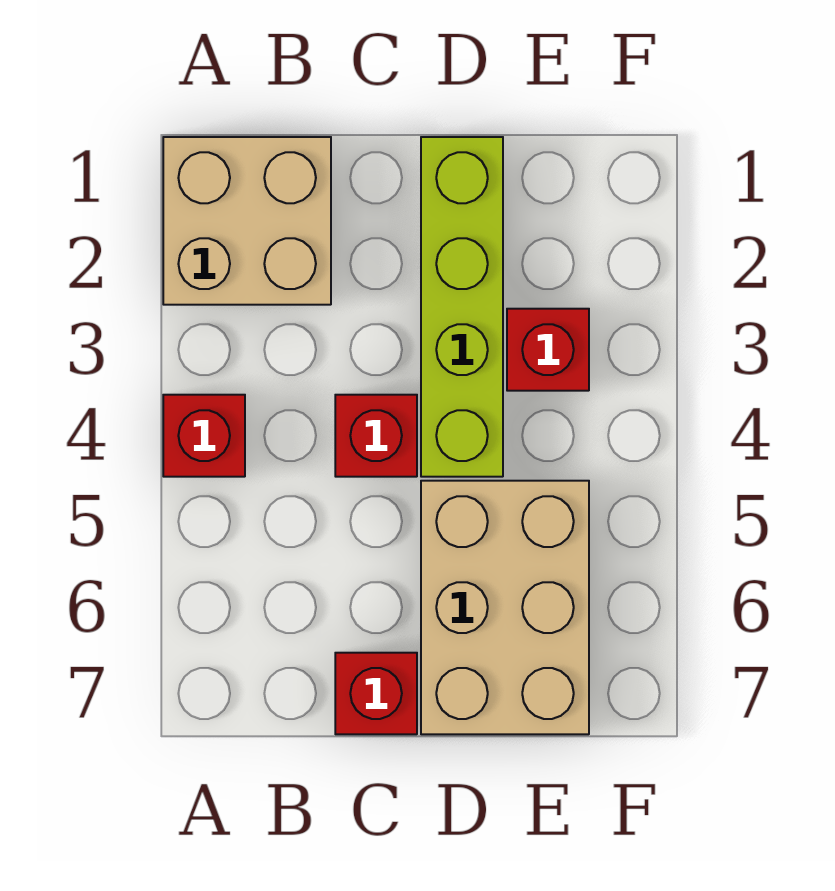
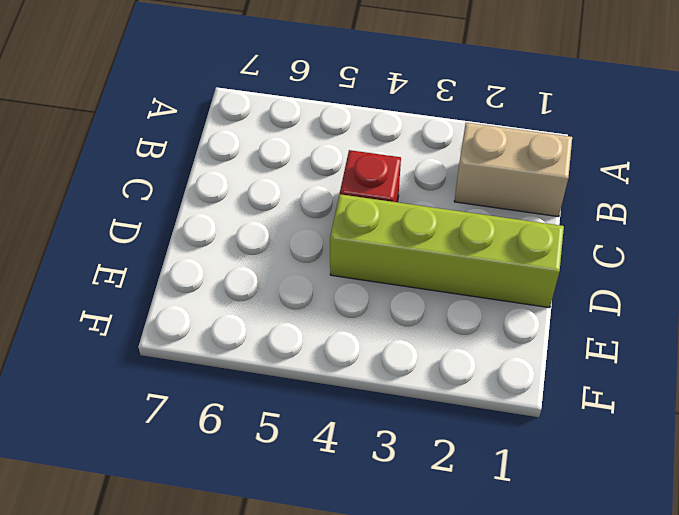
tan brick B1:B2 level 1 -> tan brick A1:B2 level 1
none -> red brick A4 level 1
none -> red brick C7 level 1

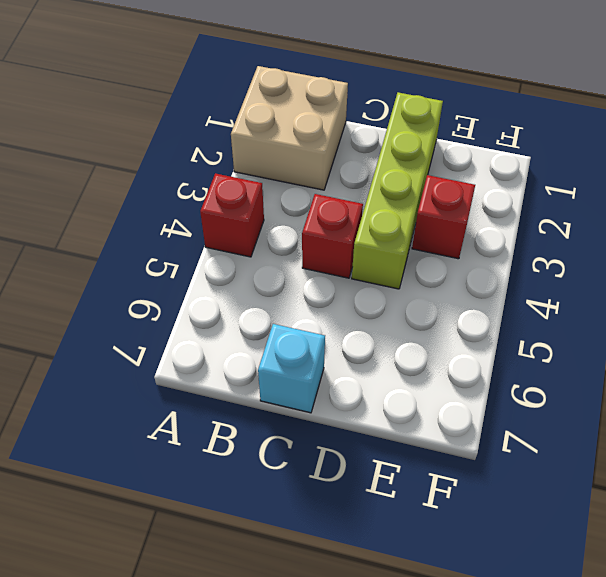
cyan brick C7 level 1 -> red brick C7 level 1
none -> tan brick D5:E7 level 1

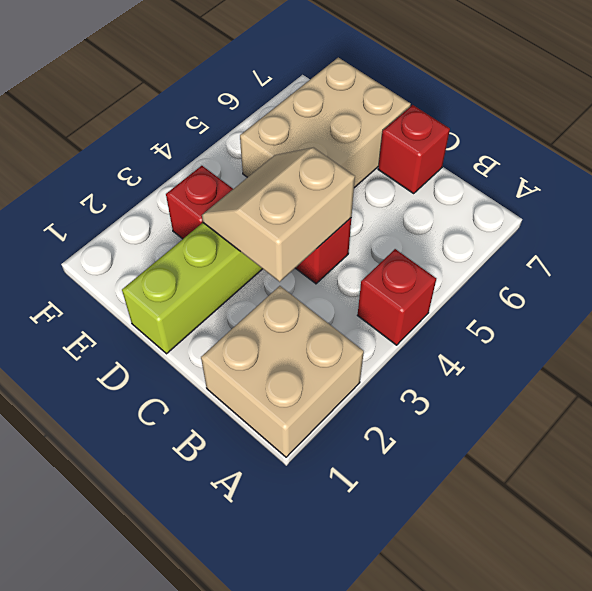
tan slope C3:D4 level 2 top C -> none

